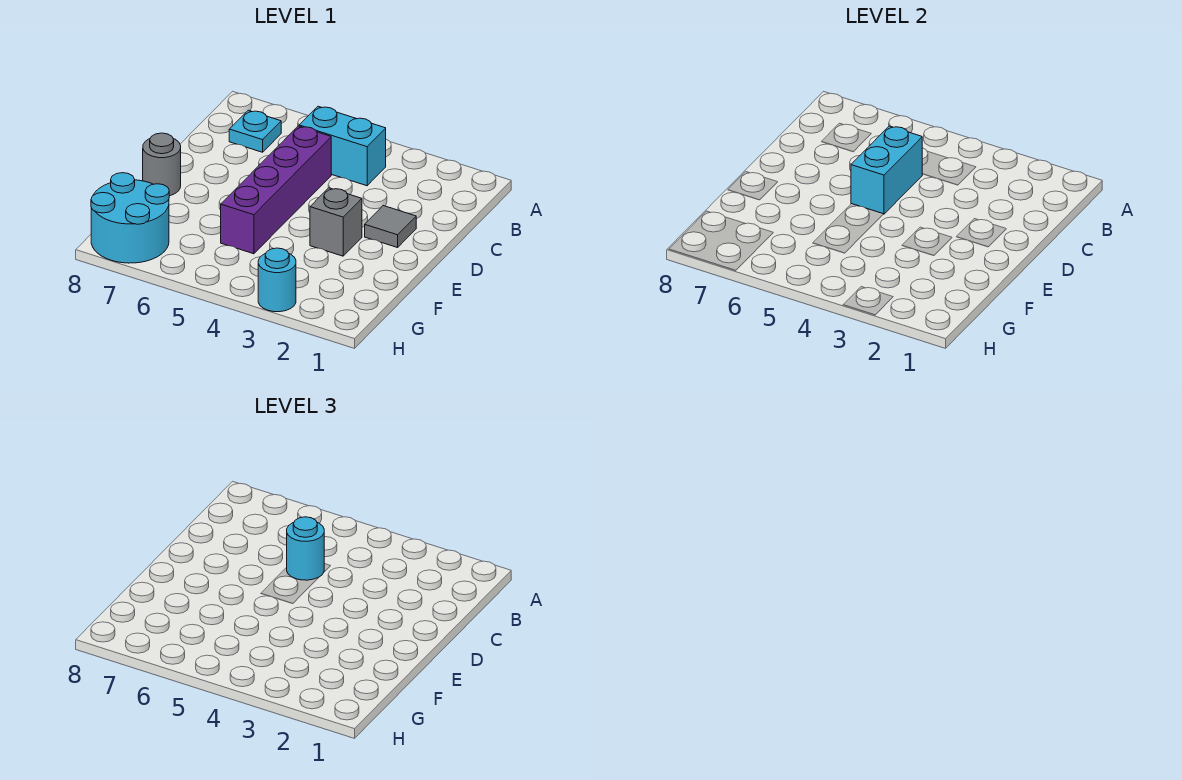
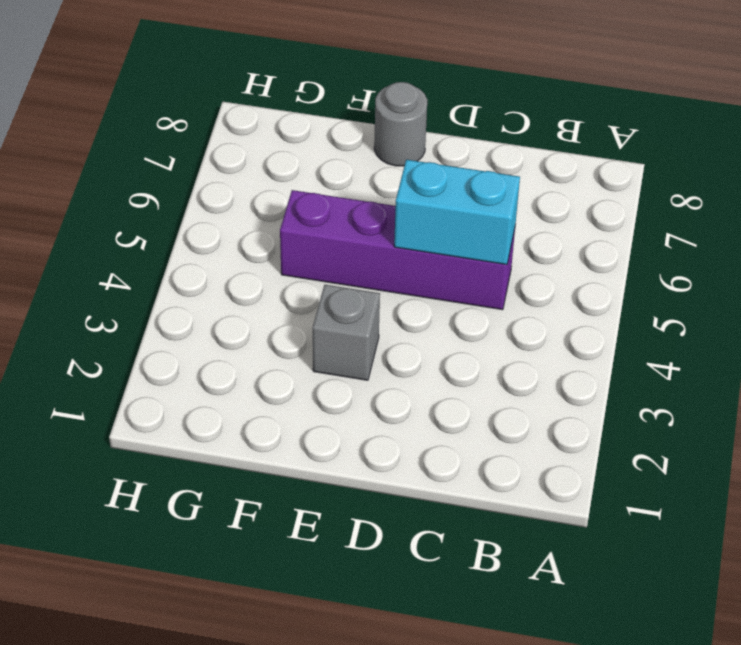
none -> cyan brick B4:B5 level 1
none -> cyan plate B7 level 1

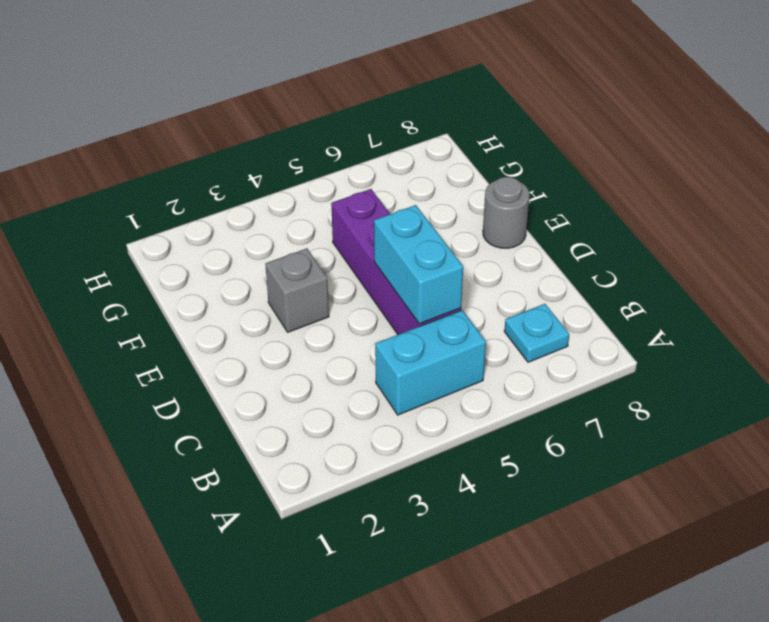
none -> grey tile D2 level 1
none -> cyan round brick G7:H8 level 1

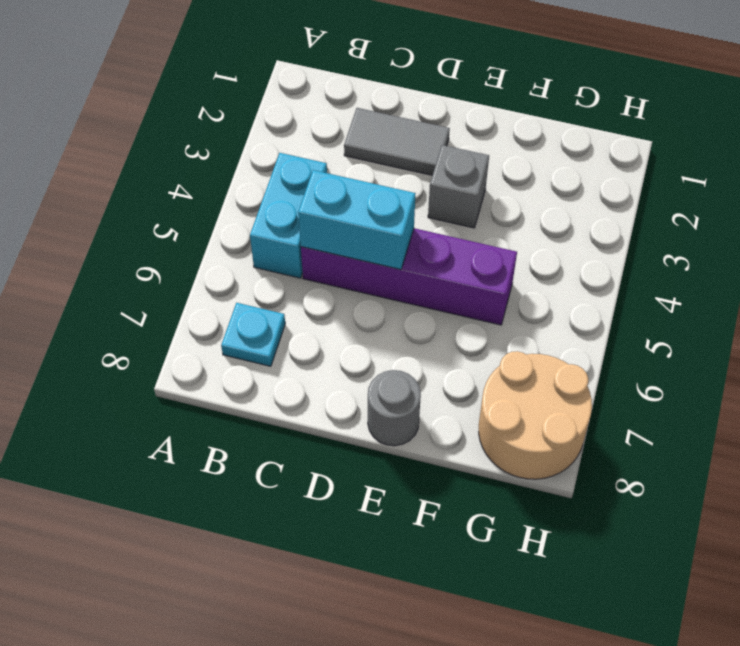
grey tile C2:D2 level 1 -> grey tile D2 level 1
tan round brick G7:H8 level 1 -> cyan round brick G7:H8 level 1
none -> cyan round brick H3 level 1
none -> cyan round brick C5 level 3

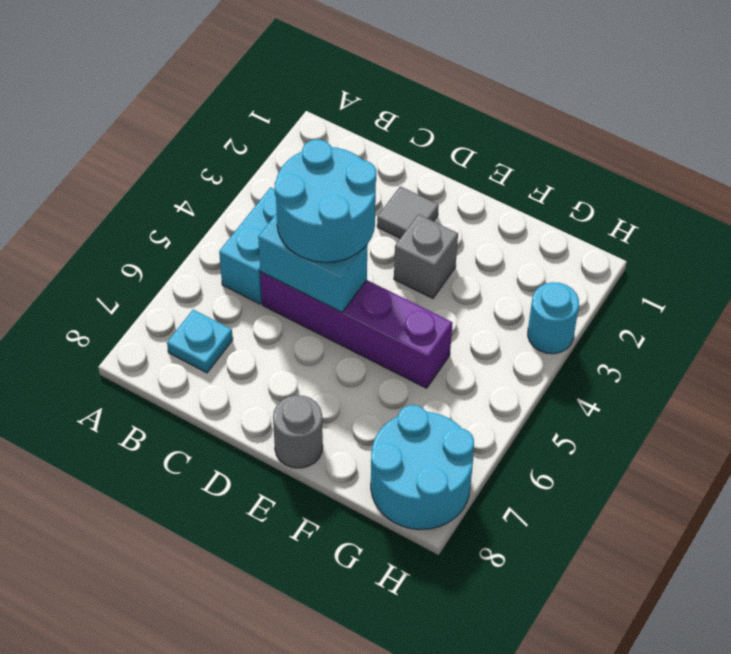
cyan round brick C4:D5 level 3 -> cyan round brick C5 level 3

